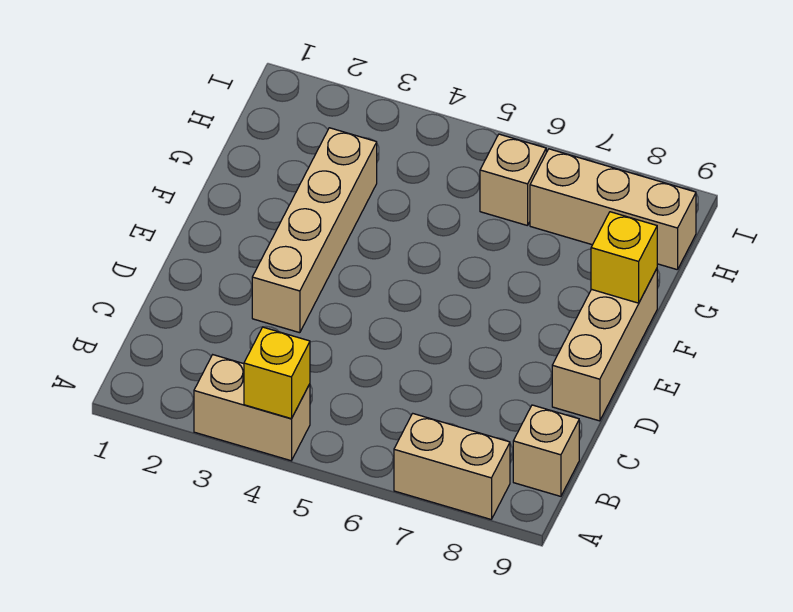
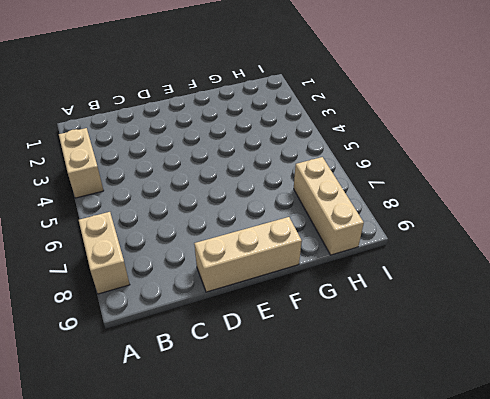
none -> tan brick B9 level 1
none -> tan brick D3:G3 level 1

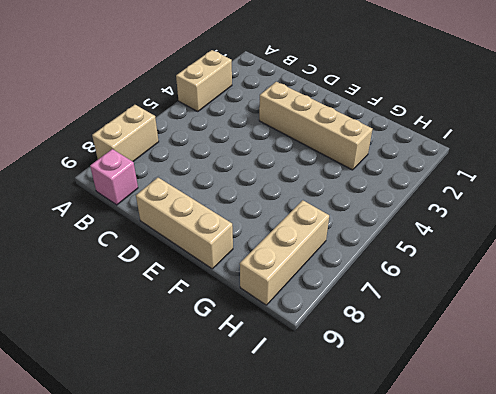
pink brick B9 level 1 -> tan brick B9 level 1
none -> tan brick H6 level 1
none -> yellow brick A4 level 2

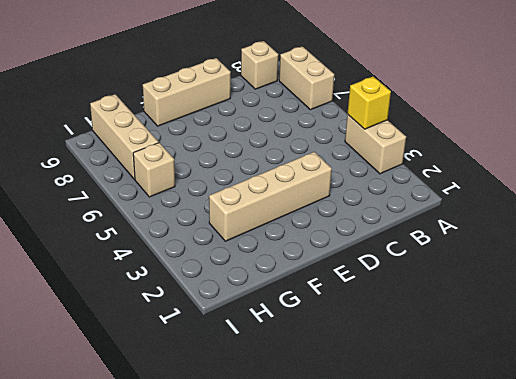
none -> yellow brick F9 level 2

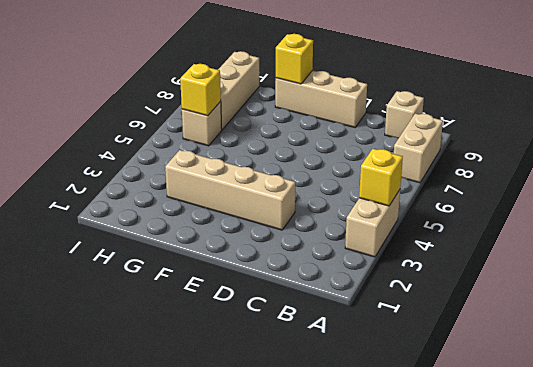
yellow brick H6 level 2 -> none

